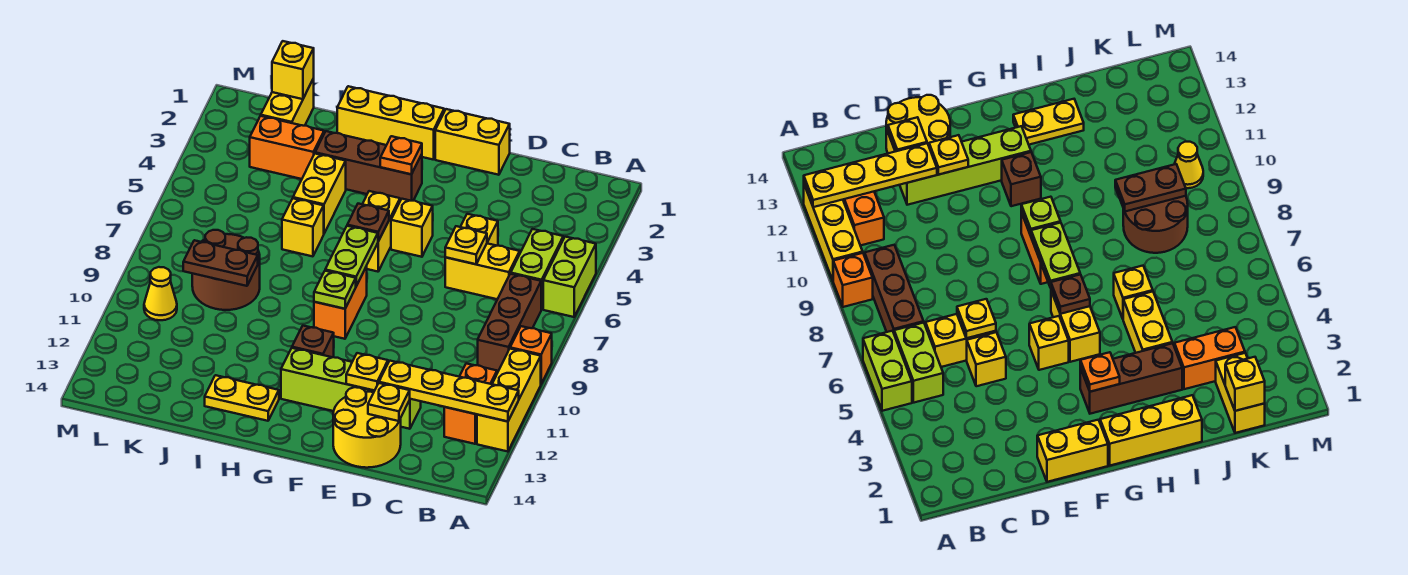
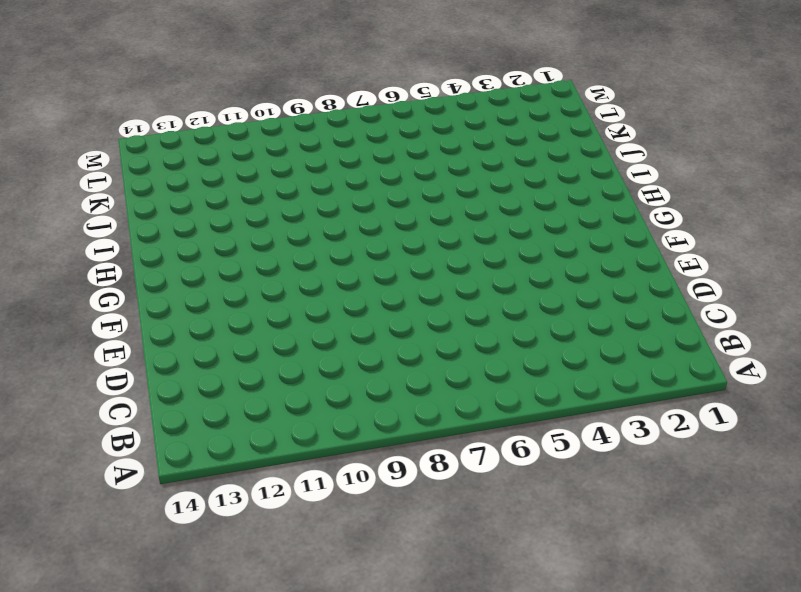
none -> lime brick A5:A6 level 1
none -> orange brick A9 level 1
none -> yellow brick A10:A12 level 1
none -> lime brick B5:B6 level 1

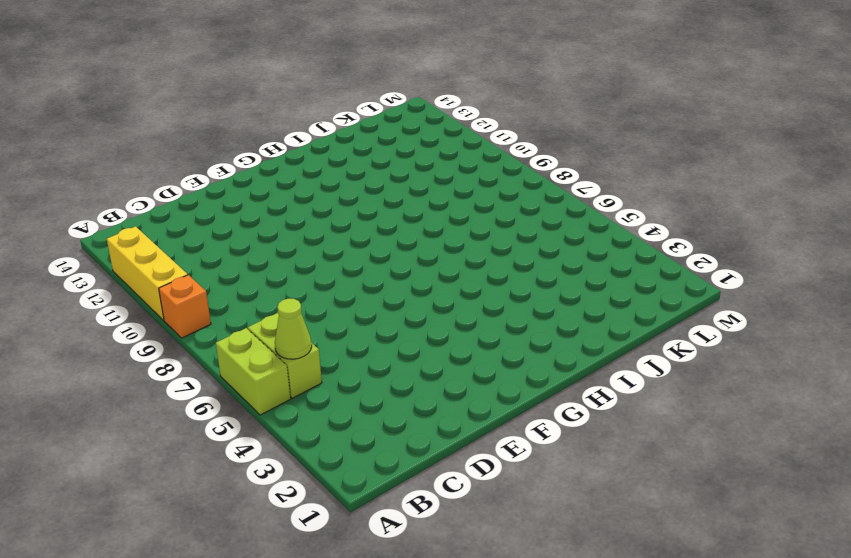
lime cone B5 level 2 -> none
none -> brown brick B7:B9 level 1
none -> orange brick B11:B12 level 1
none -> yellow brick C6:D6 level 1
none -> yellow brick D5 level 1

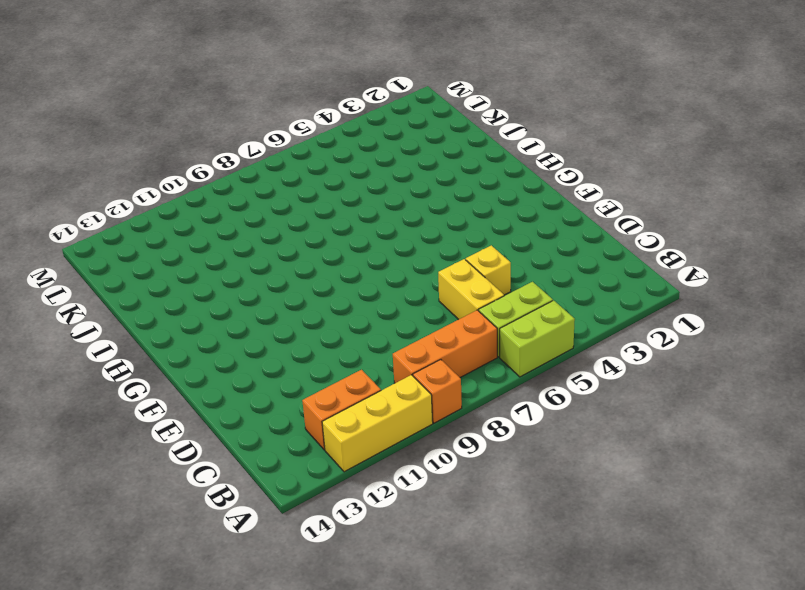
orange brick B7:B9 level 1 -> brown brick B7:B9 level 1
none -> lime brick D12:G12 level 1
none -> yellow round brick D13:E14 level 1
none -> yellow brick E1:F1 level 1
none -> yellow brick F5 level 1

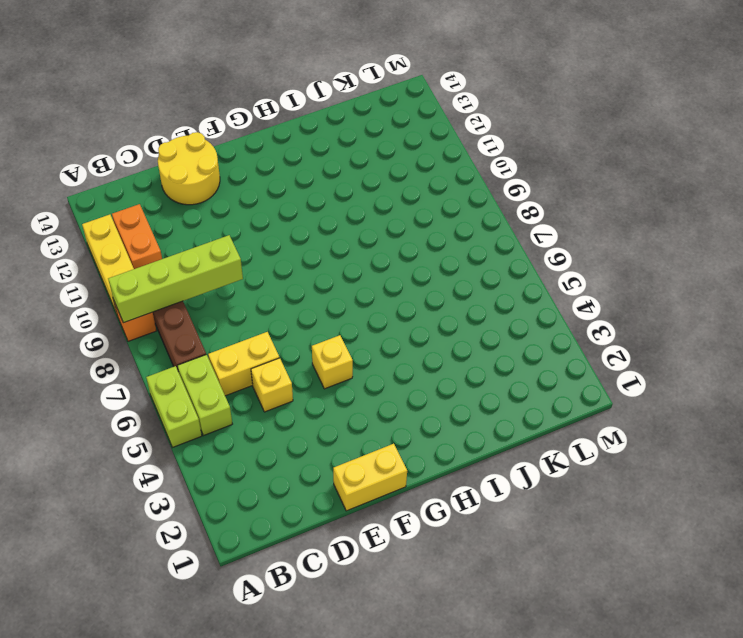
lime brick A9:D9 level 2 -> lime brick D12:G12 level 1
none -> yellow brick G1:I1 level 1
none -> brown brick G3:I3 level 1
none -> yellow brick G5:G6 level 1
none -> orange brick G8:G9 level 1

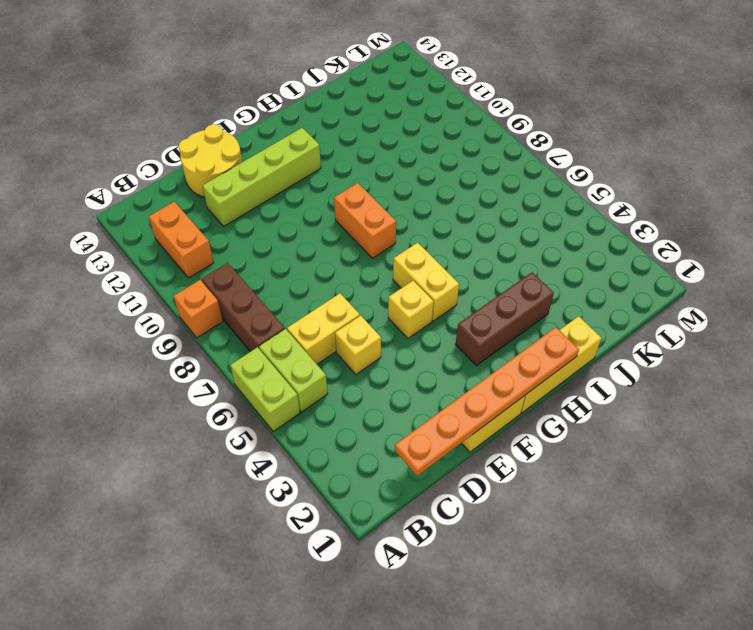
orange plate C1:H1 level 2 -> none
none -> yellow brick A10:A12 level 1
none -> brown brick G11 level 1
none -> yellow plate H13:I13 level 1
none -> yellow brick I4:I5 level 1

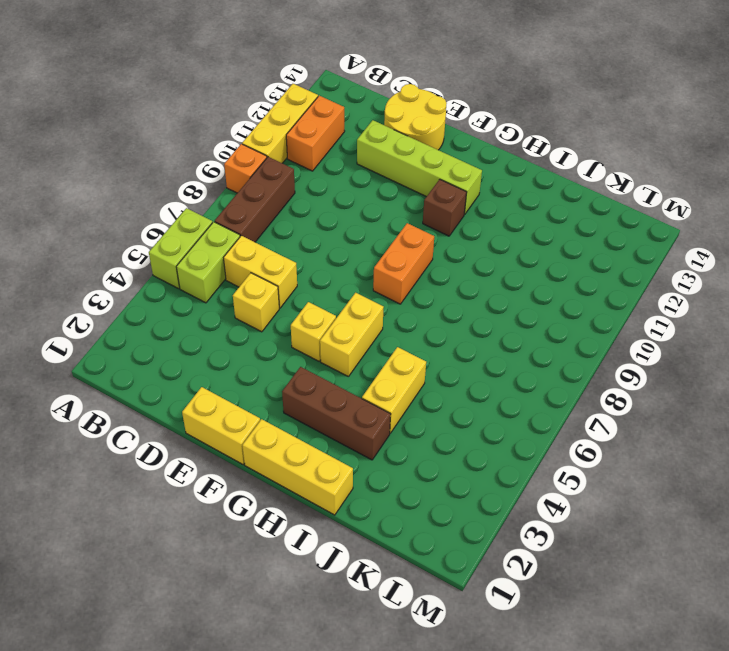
none -> yellow plate H13:I13 level 1
none -> yellow brick I6 level 1
none -> orange brick J3:K3 level 1
none -> brown round brick J8:K9 level 1

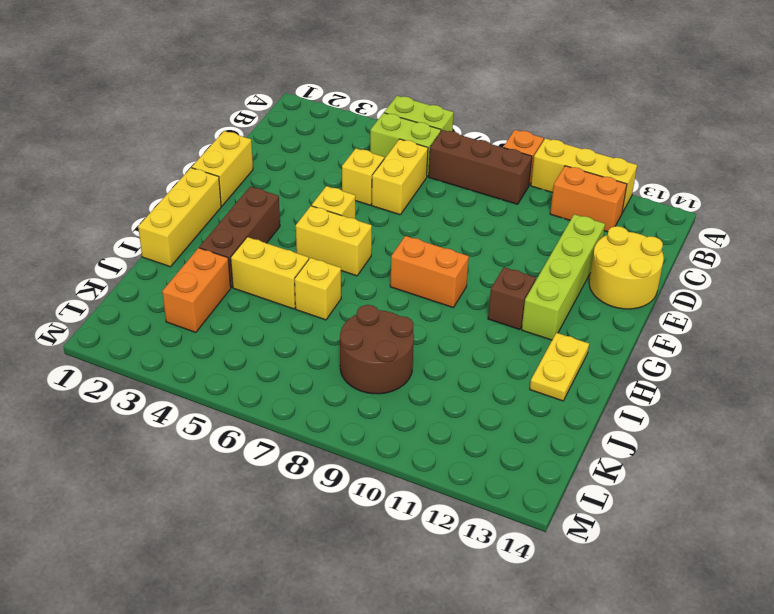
none -> yellow brick K1:K2 level 1
none -> yellow cone L10 level 1
none -> yellow plate A12:D12 level 2
none -> yellow plate D6 level 2

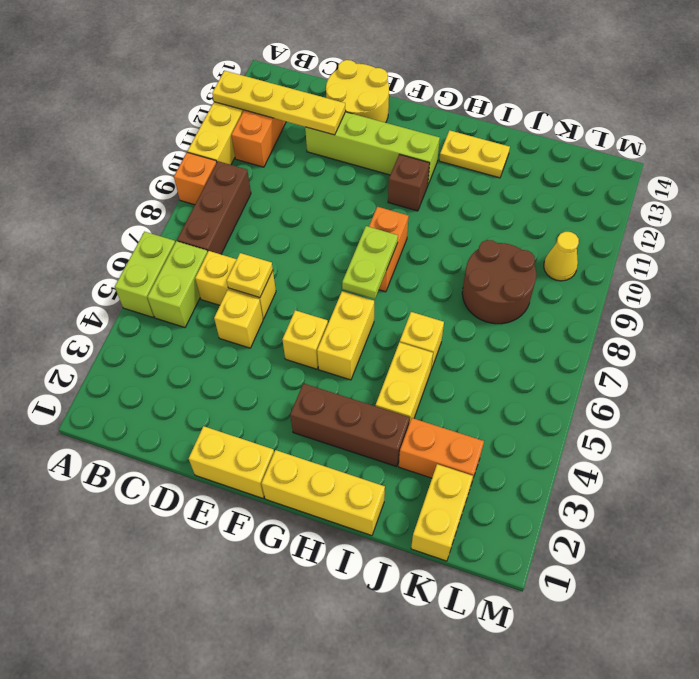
none -> yellow plate D13 level 2
none -> yellow plate E12 level 2
none -> orange plate G3 level 2
none -> brown plate G6 level 2

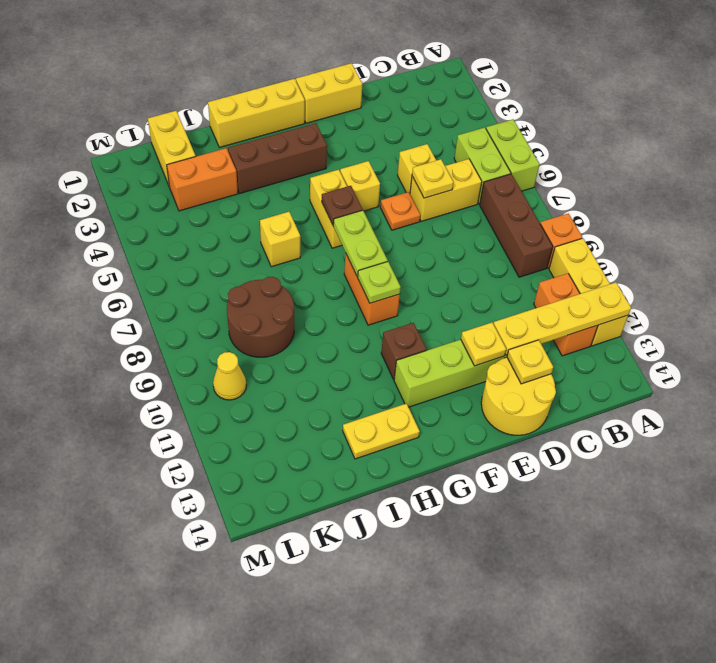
orange plate E6 level 1 -> orange plate G3 level 2
none -> yellow brick I4:I5 level 1
none -> brown plate J9:K9 level 2
none -> yellow brick K1 level 2

